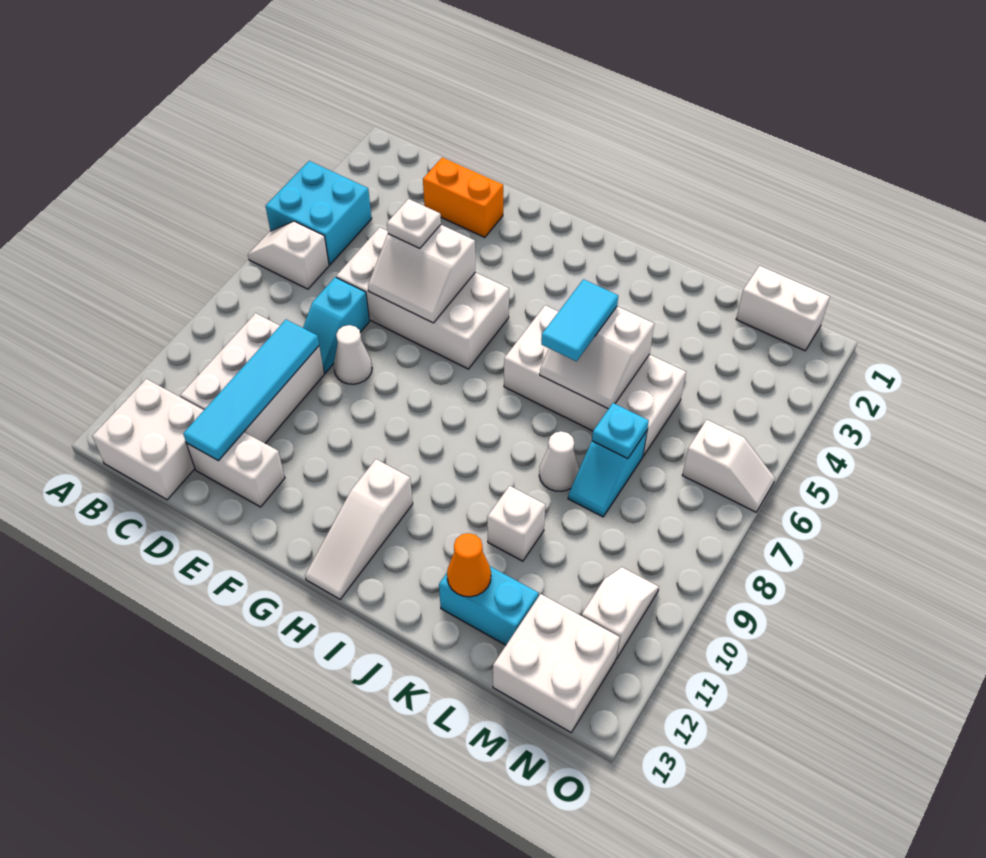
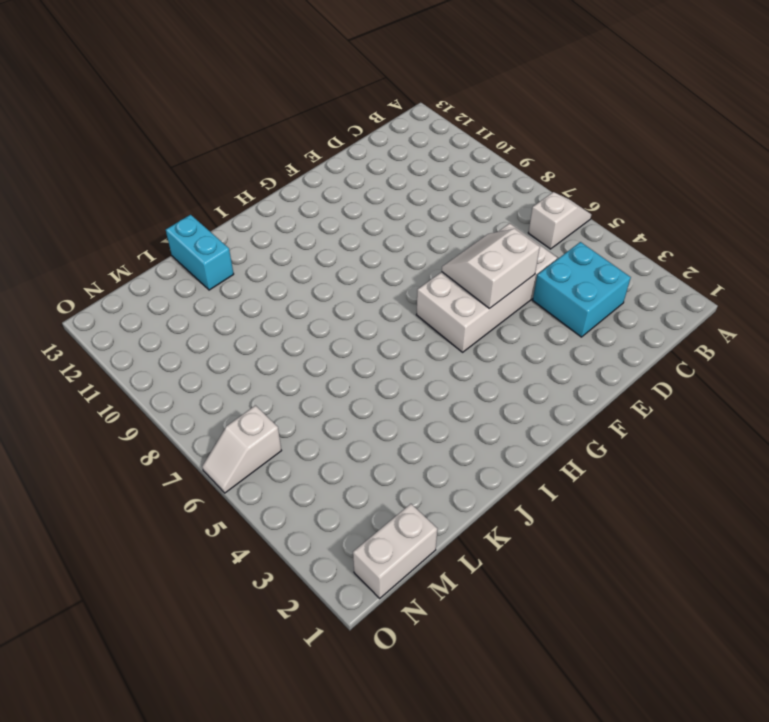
cyan brick C3:D4 level 1 -> cyan brick A4:B5 level 1
cyan brick K12:K13 level 1 -> cyan brick K12:L12 level 1
none -> white brick B12:C13 level 1
none -> white brick C9:D11 level 1
none -> orange brick D2:E2 level 1

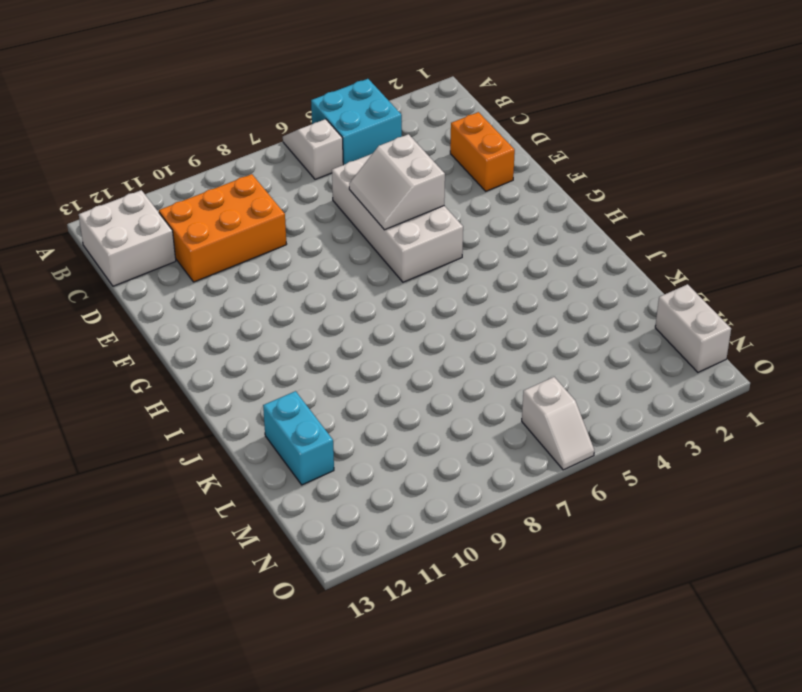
orange brick C9:D11 level 1 -> white brick C9:D11 level 1
none -> cyan slope D7:D8 level 1 top 7
none -> white brick D12:E12 level 1
none -> white cone E8 level 1

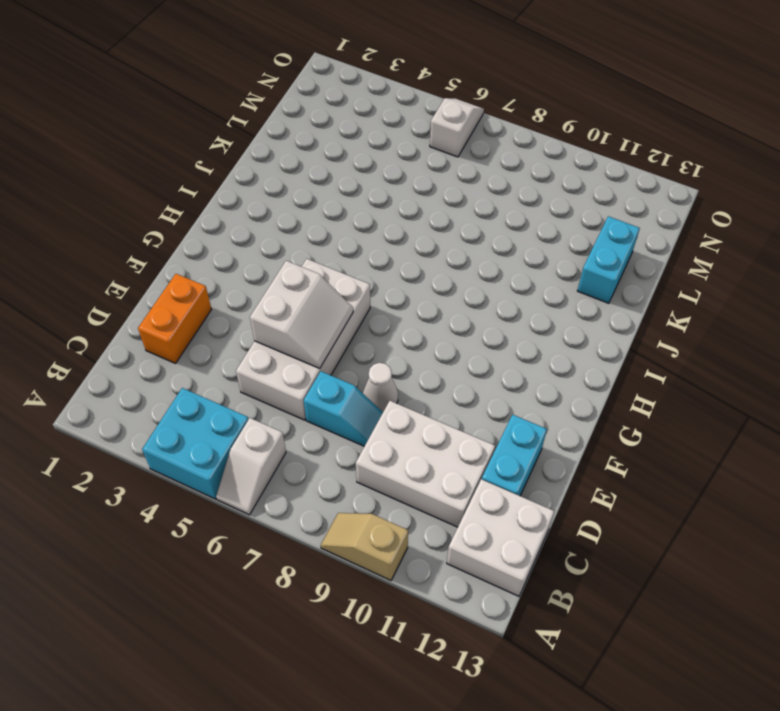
tan slope A9:A10 level 1 top 10 -> none
cyan brick D12:E12 level 1 -> white brick D12:E12 level 1
none -> white slope H11:H13 level 1 top 11
none -> white brick I5:L6 level 1
none -> white cone K8 level 1

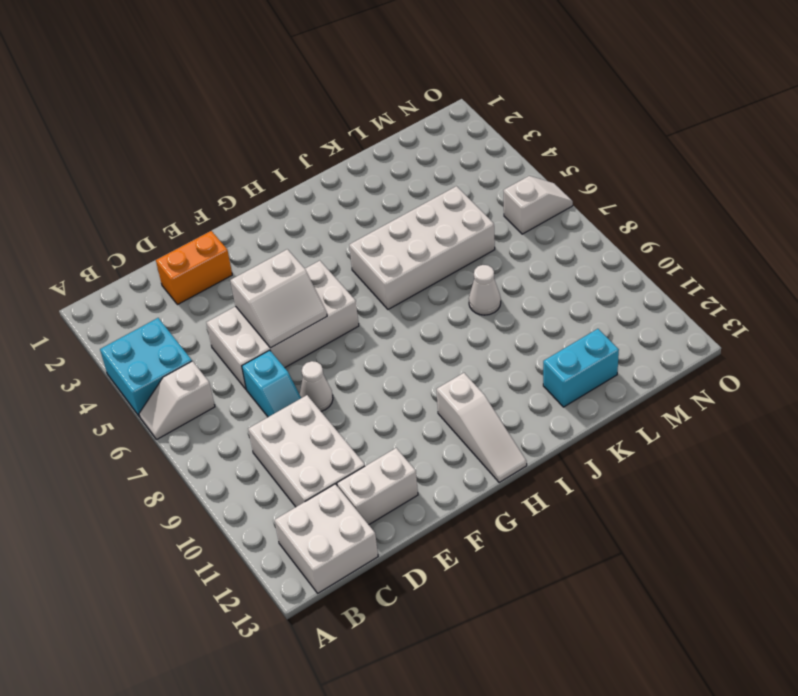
none -> white brick K10 level 1
none -> cyan slope L7:L8 level 1 top 7
none -> white brick M1:N1 level 1

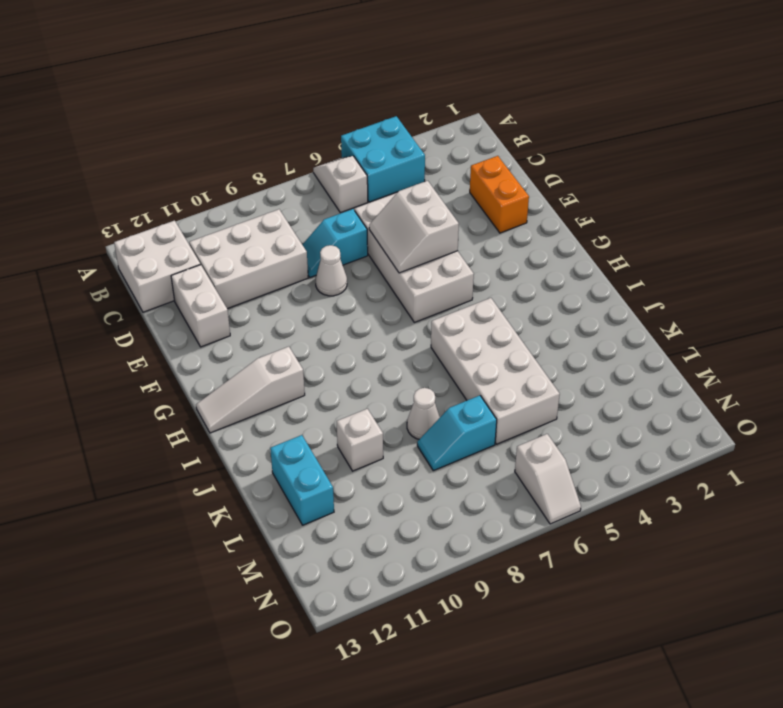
none -> white brick M1:N1 level 1
none -> white brick M12:N13 level 1
none -> white slope N10:N11 level 1 top 11

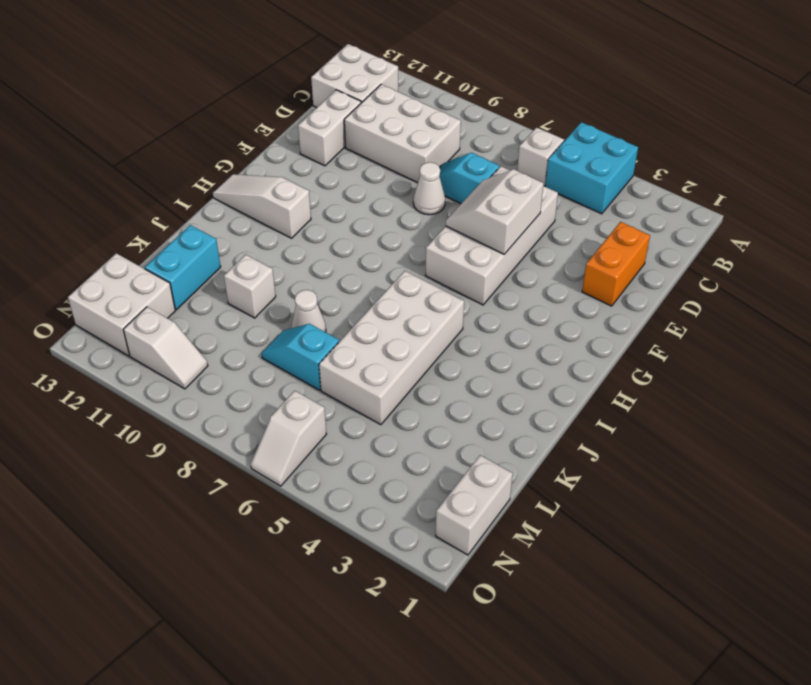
none -> cyan tile D9:D12 level 2
none -> white slope J5:K6 level 2 top 5
none -> orange cone K12 level 2

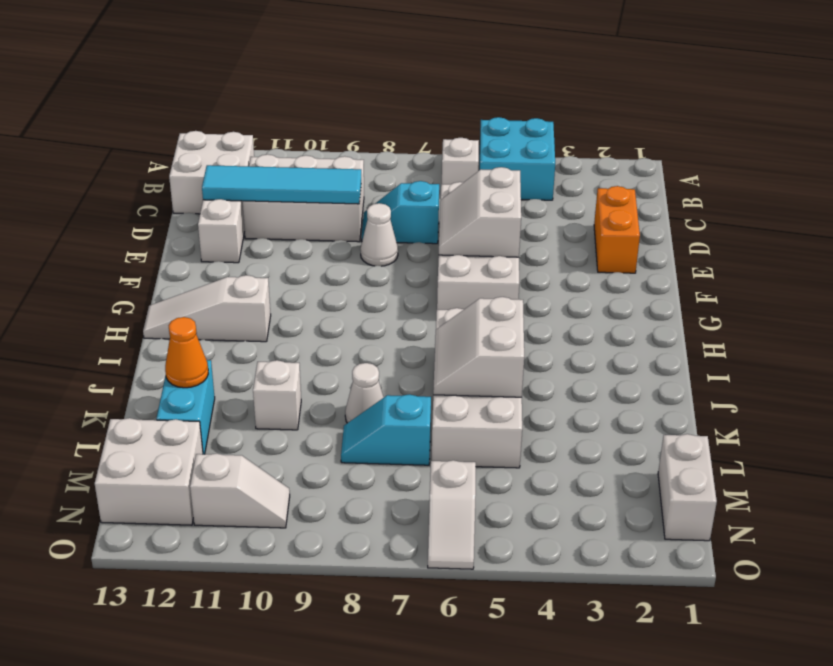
none -> cyan plate L7 level 2
none -> white plate E5 level 3
none -> cyan tile J5:J6 level 3

